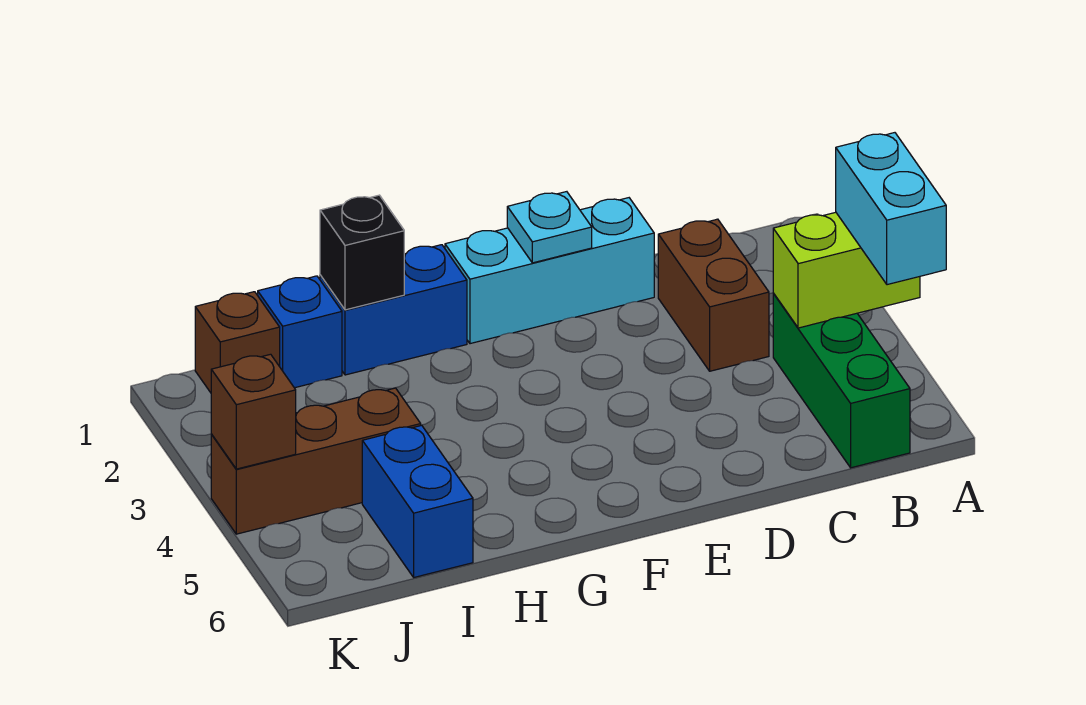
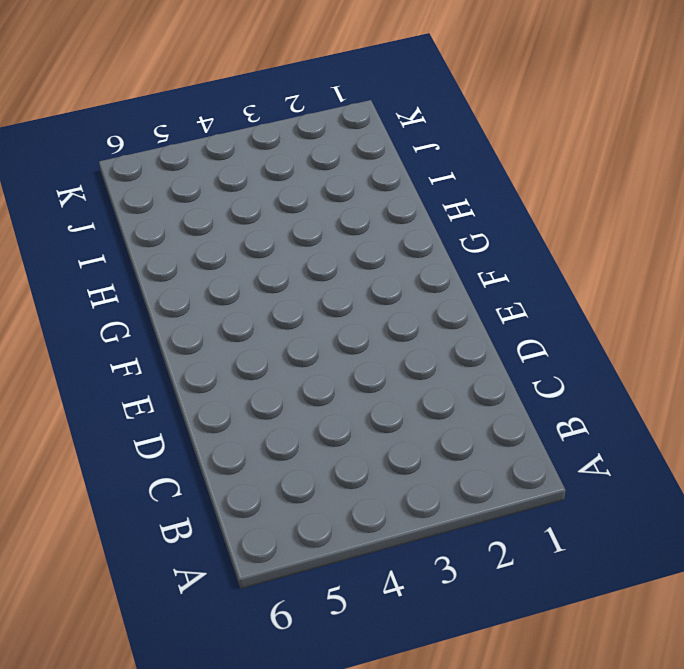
none -> green brick B4:B6 level 1
none -> brown brick C2:C3 level 1
none -> cyan brick D1:F1 level 1

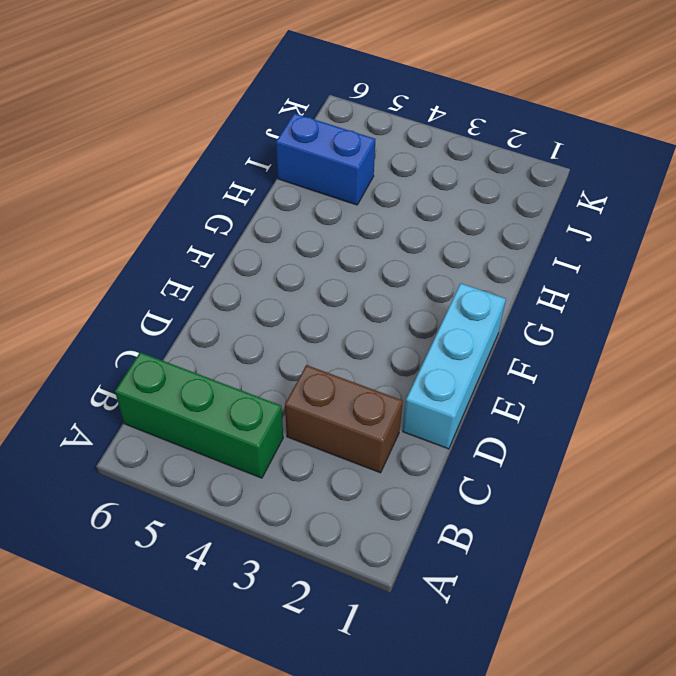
none -> blue brick G1:H1 level 1
none -> blue brick I1 level 1
none -> brown brick I4:K4 level 1

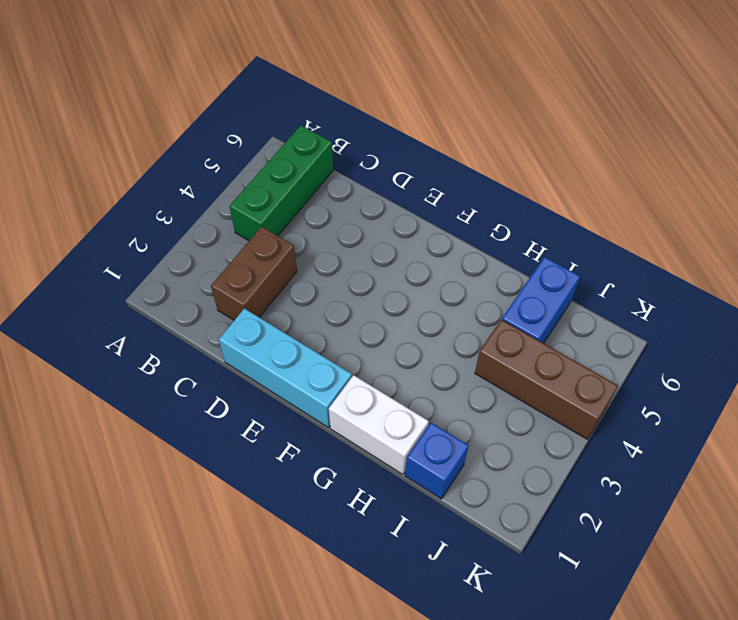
white brick G1:H1 level 1 -> blue brick G1:H1 level 1
none -> brown brick J1 level 1
none -> lime brick A4:B4 level 2
none -> cyan plate E1 level 2

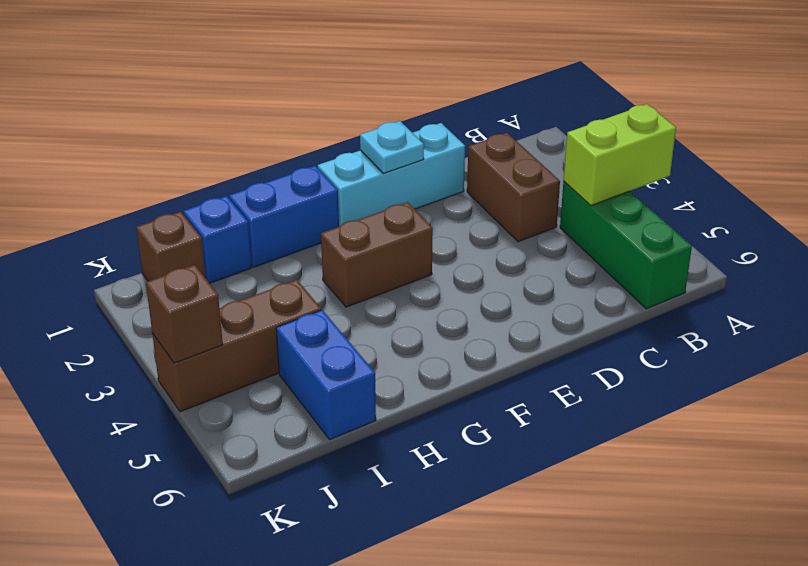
brown brick F3:G3 level 1 -> none
none -> black brick H1 level 2
none -> cyan brick A4:A5 level 3

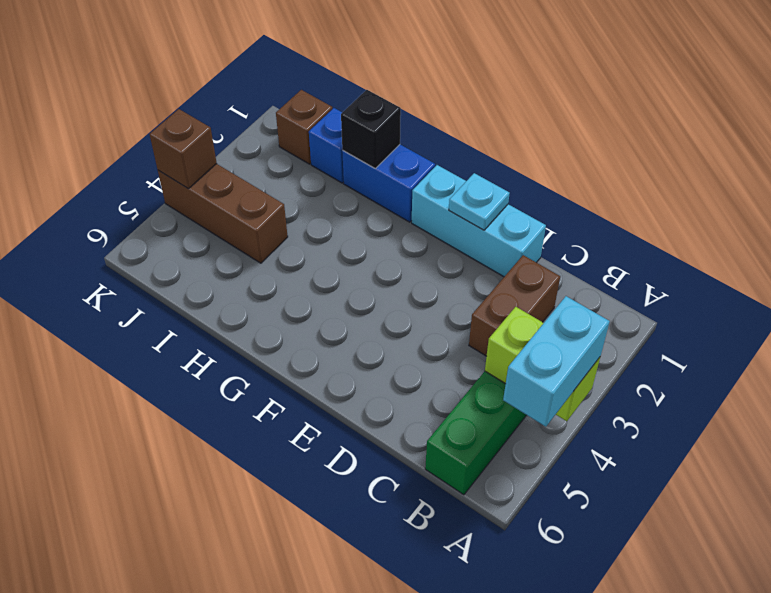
none -> blue brick I5:I6 level 1

